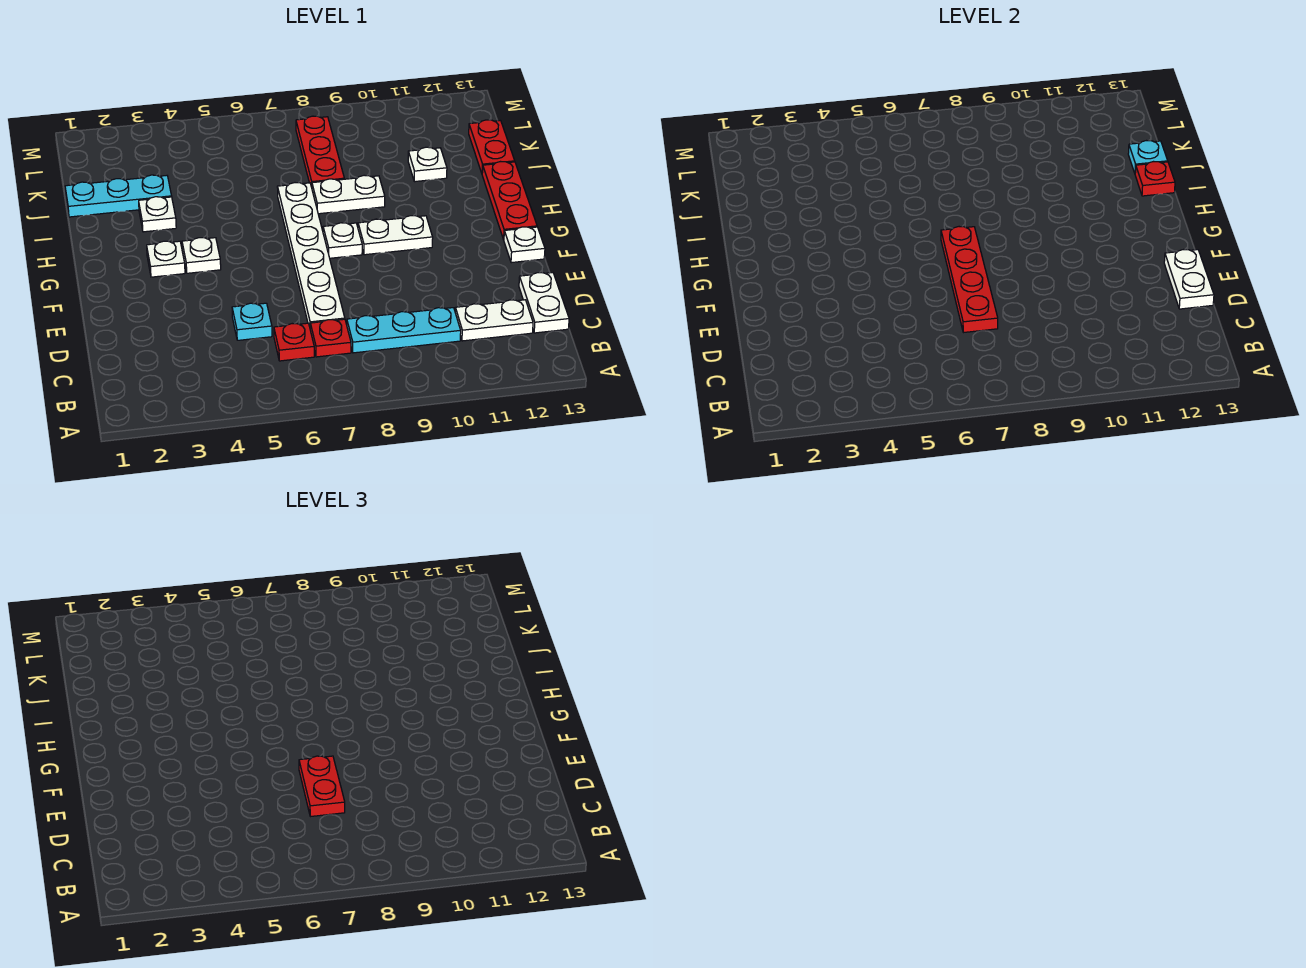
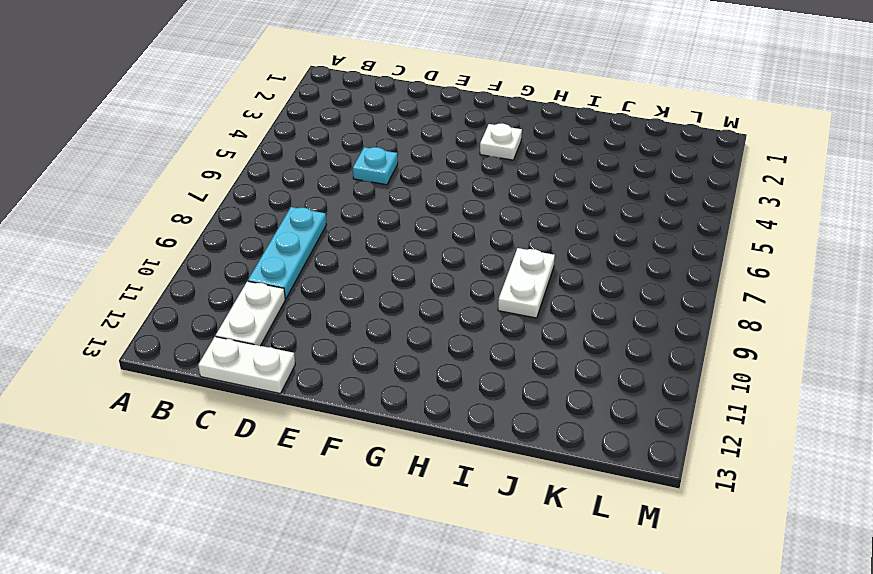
none -> red plate C6 level 1
none -> red plate C7 level 1
none -> white plate D7:I7 level 1

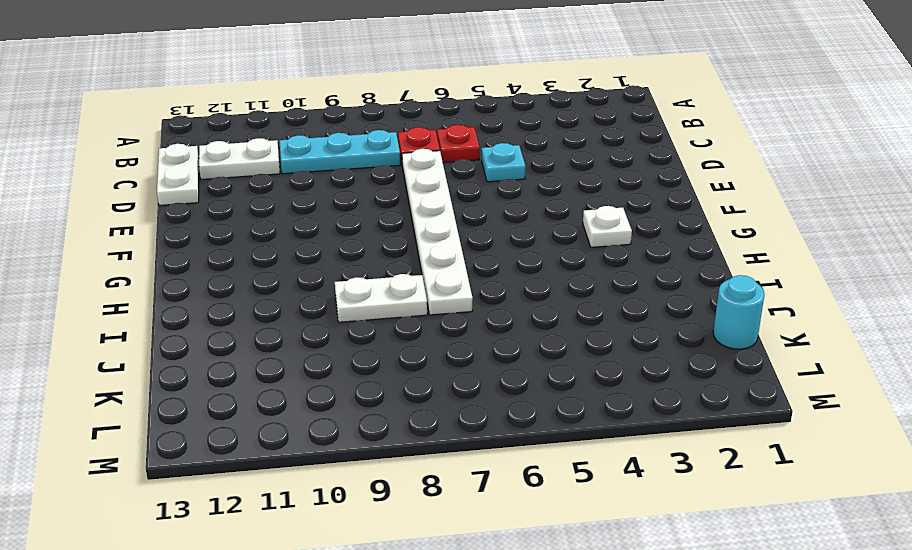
cyan round brick K1 level 1 -> none
none -> white plate F13 level 1
none -> white plate G4 level 1
none -> white plate G8 level 1

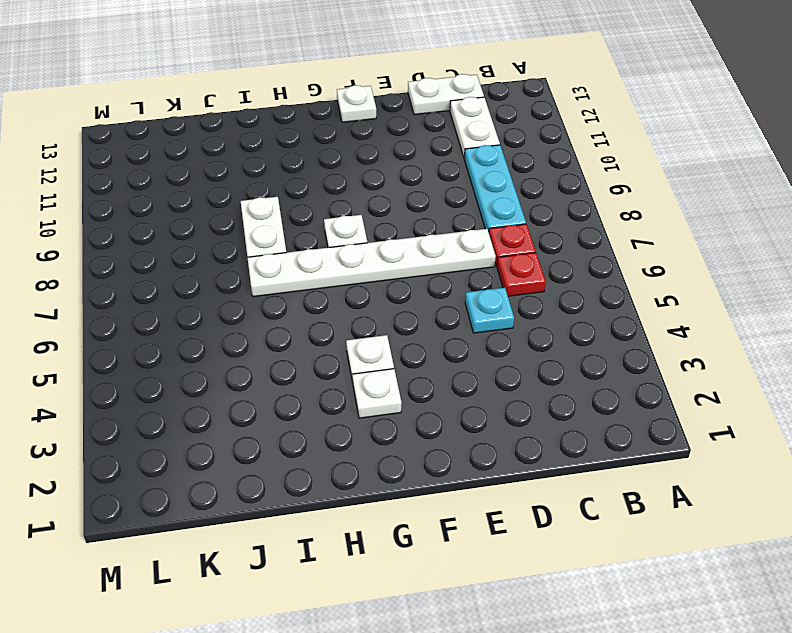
none -> white plate G9:G10 level 1
none -> red plate G13:I13 level 1
none -> white plate I3 level 1

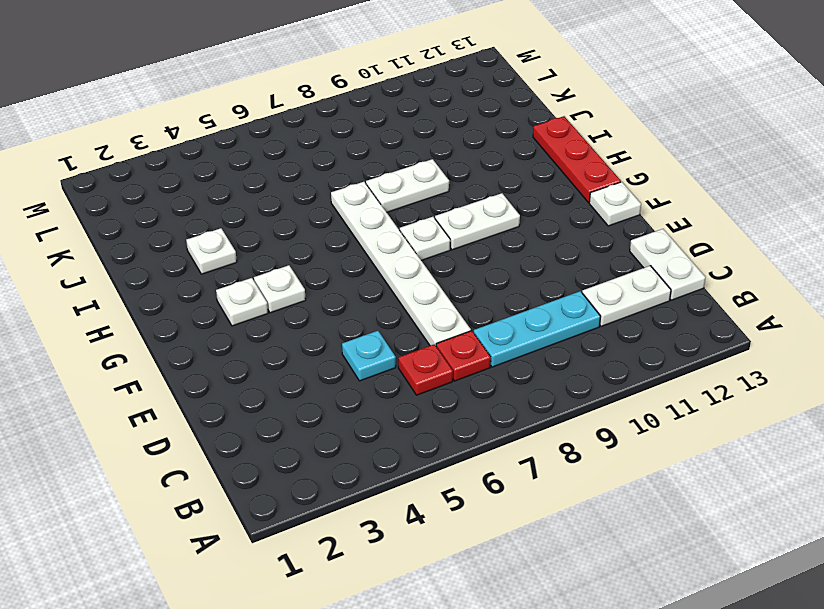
none -> cyan plate J1:J3 level 1
none -> red plate J8:L8 level 1
none -> white plate J11 level 1

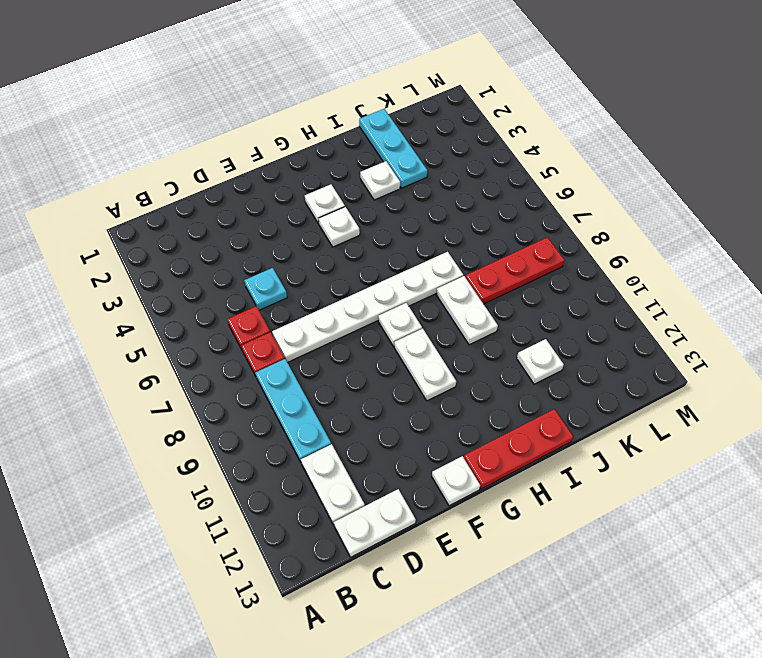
none -> red plate J13:K13 level 1
none -> red plate D7:G7 level 2
none -> white plate D13:E13 level 2

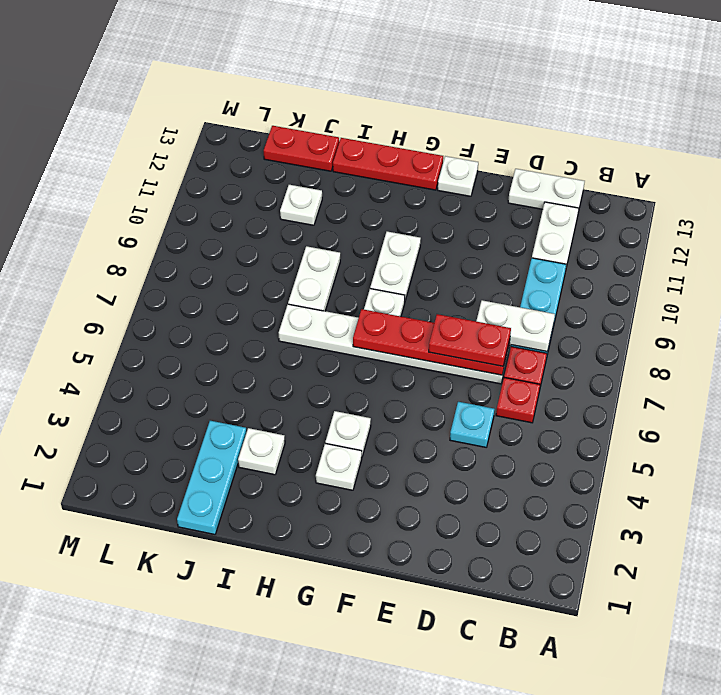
white plate C8:D8 level 2 -> white plate D13:E13 level 2
none -> red plate J8:L8 level 1
none -> red plate I13 level 2
none -> cyan plate J13 level 2

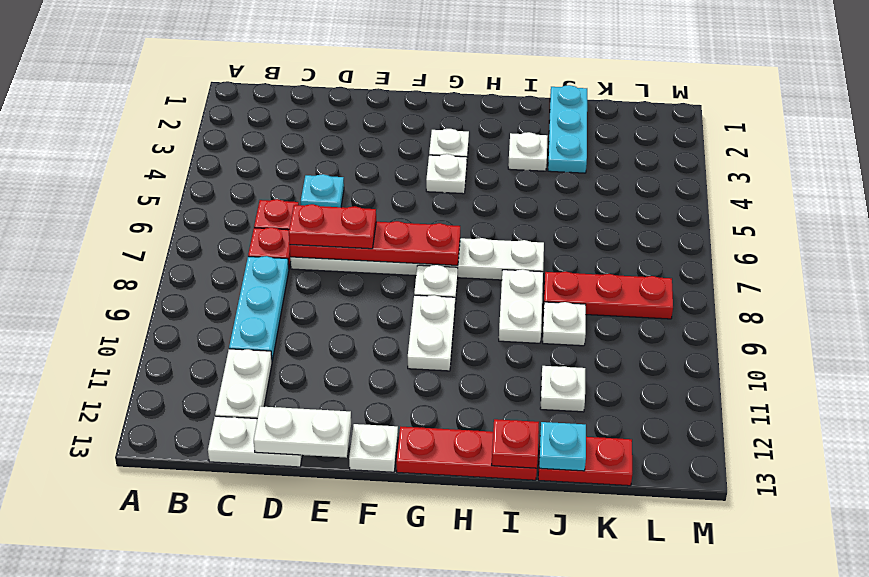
white plate J9 level 1 -> none

